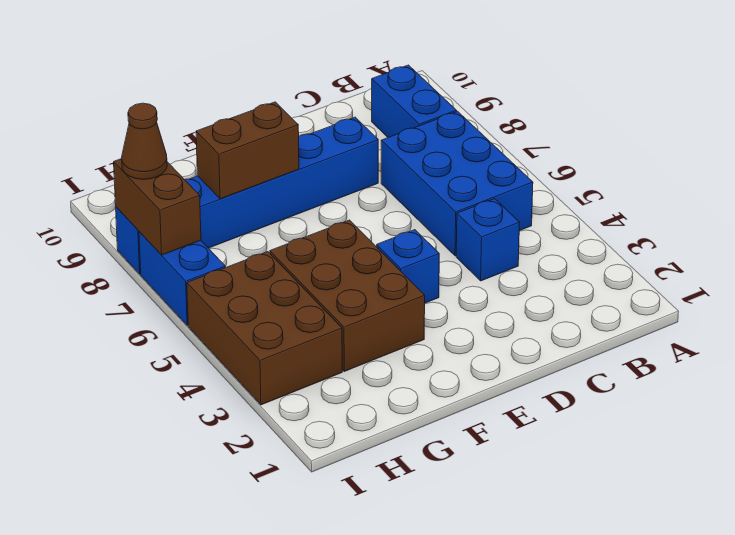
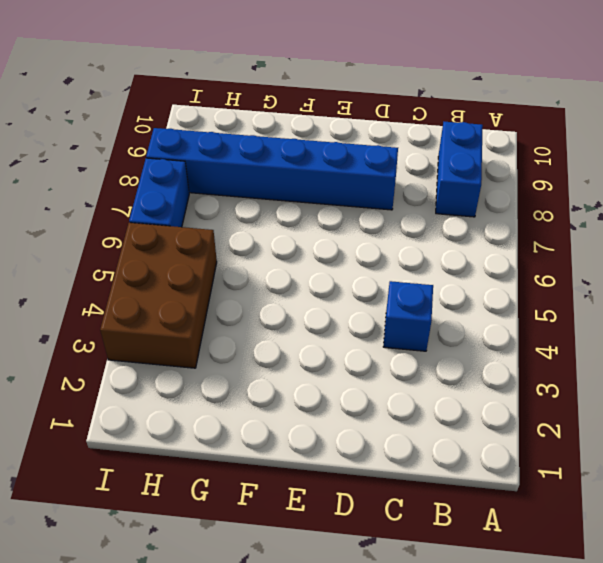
none -> blue brick B5:C7 level 1
none -> blue brick E4 level 1

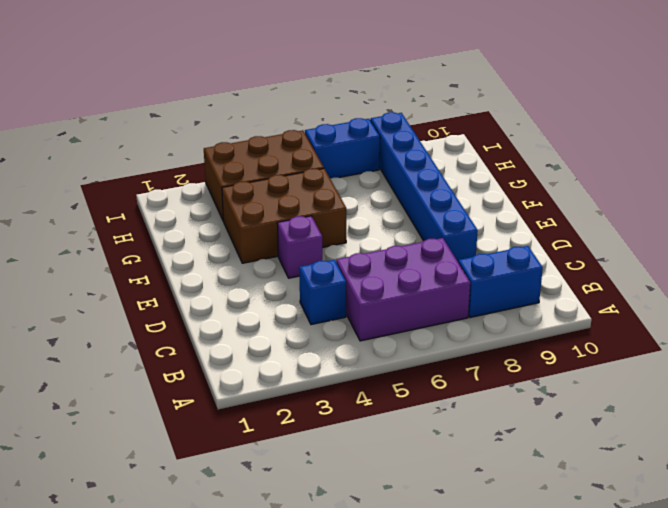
purple brick B5:C7 level 1 -> blue brick B5:C7 level 1
purple brick E4 level 1 -> blue brick E4 level 1
none -> brown brick F8:G8 level 2
none -> brown brick I7:I8 level 2

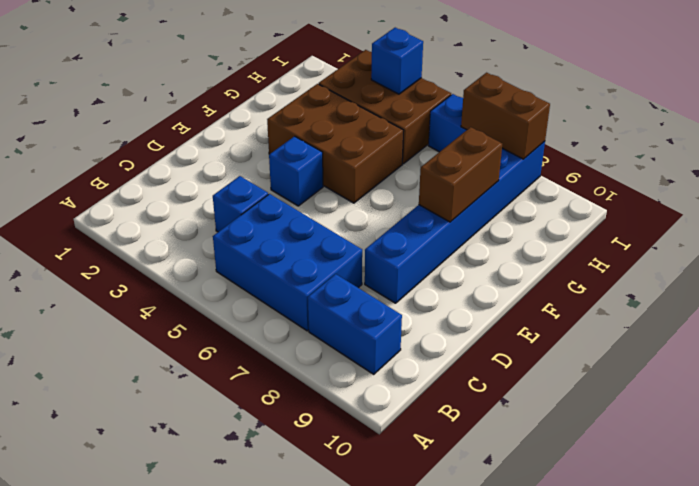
blue brick I4 level 2 -> none
none -> brown cone I8 level 3

